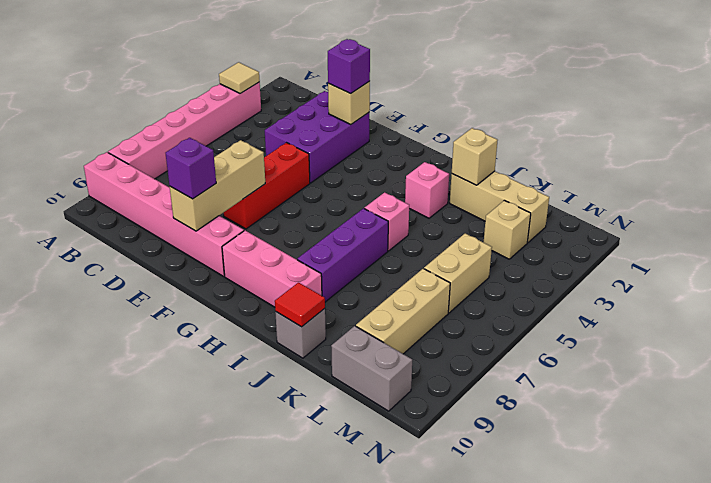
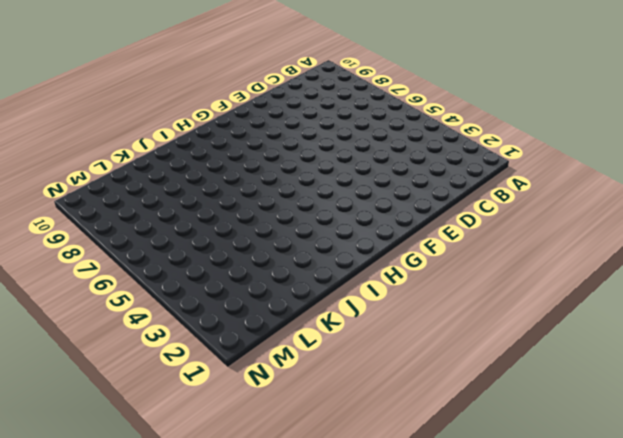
none -> pink brick A3:A8 level 1
none -> pink brick A9:F9 level 1
none -> purple brick D2:E4 level 1

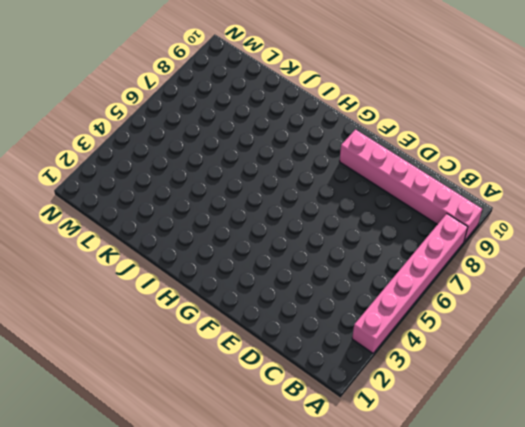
none -> purple brick D2:E4 level 1
none -> red brick E5:E7 level 1
none -> pink brick G9:I9 level 1

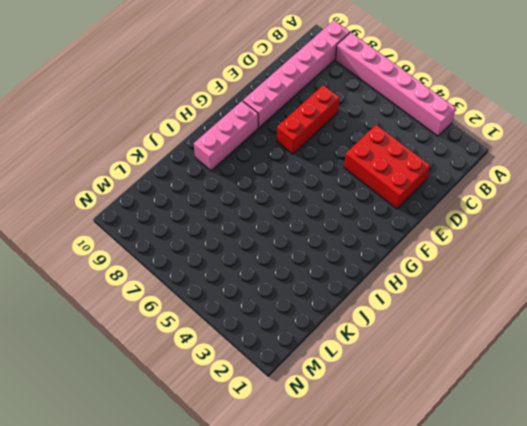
red brick D2:E4 level 1 -> purple brick D2:E4 level 1
red brick D7:F7 level 1 -> red brick E5:E7 level 1
none -> pink brick I3 level 1
none -> pink brick I5 level 1
none -> purple brick I6:I8 level 1

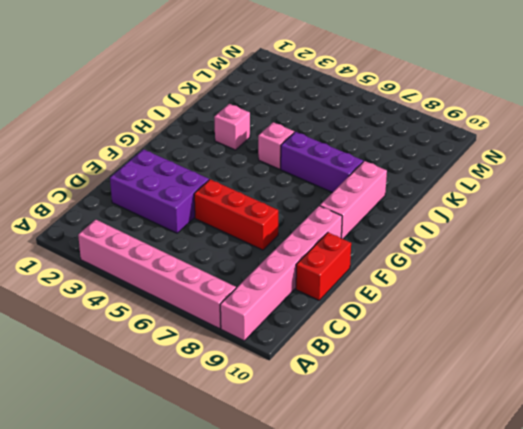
red brick D10:E10 level 1 -> none
none -> tan brick J2:L2 level 1
none -> grey brick J10 level 1
none -> tan brick L3 level 1

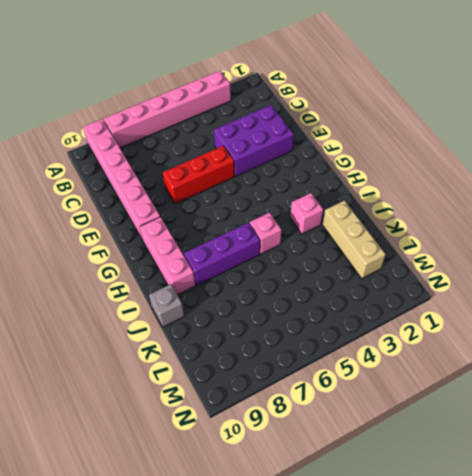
none -> tan brick L3 level 1
none -> tan brick L5:L6 level 1
none -> tan brick L7:L9 level 1

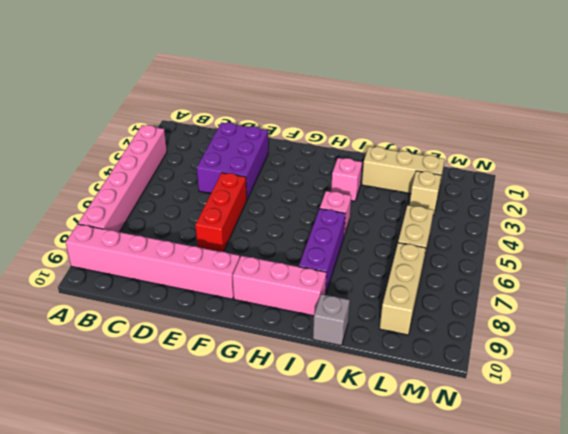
none -> grey brick L10:M10 level 1
none -> tan tile A3 level 2
none -> tan brick E2 level 2

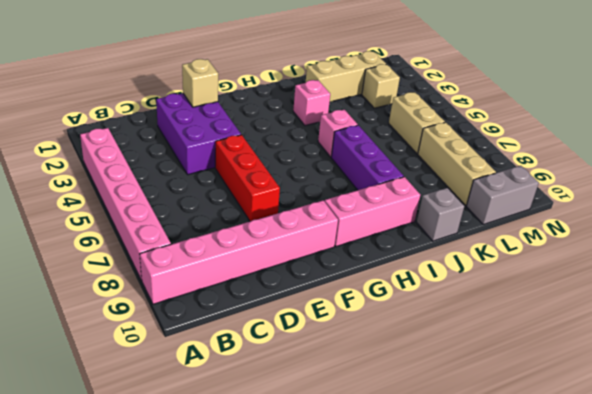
none -> tan tile A3 level 2
none -> tan brick E7:E9 level 2
none -> tan brick J2 level 2

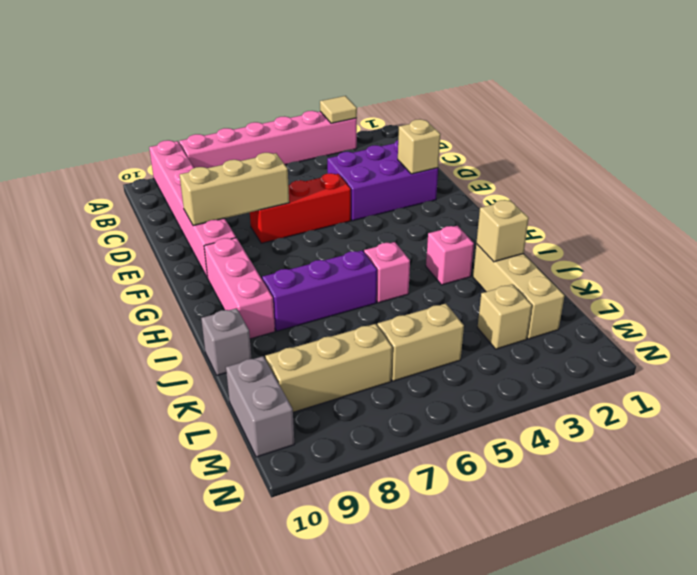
none -> red tile J10 level 2
none -> purple brick E2 level 3
none -> purple brick E9 level 3

